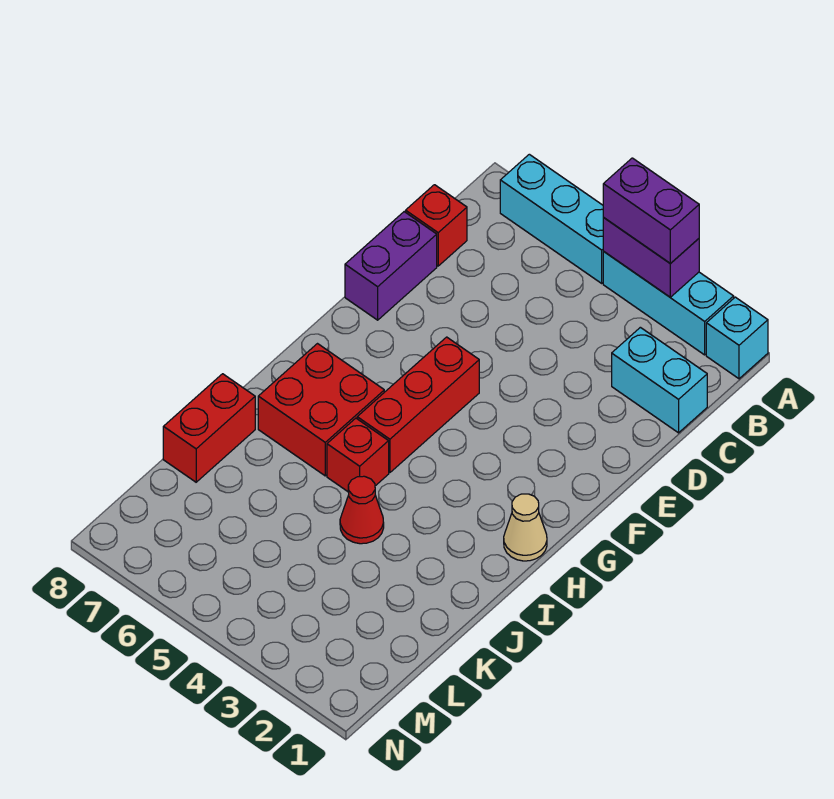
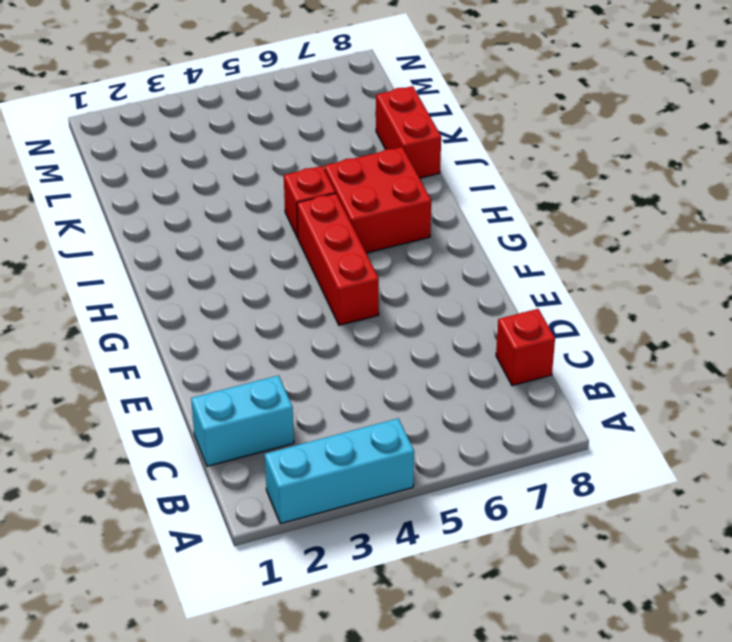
none -> cyan brick A1 level 1
none -> cyan brick A5:A7 level 1
none -> purple brick D8:E8 level 1

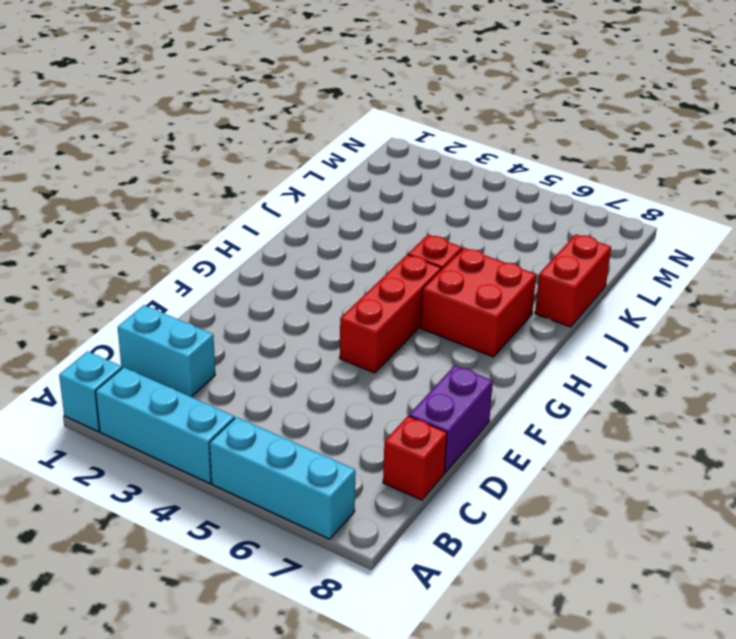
none -> tan cone H1 level 1
none -> red cone J4 level 1
none -> purple brick A3:A4 level 2

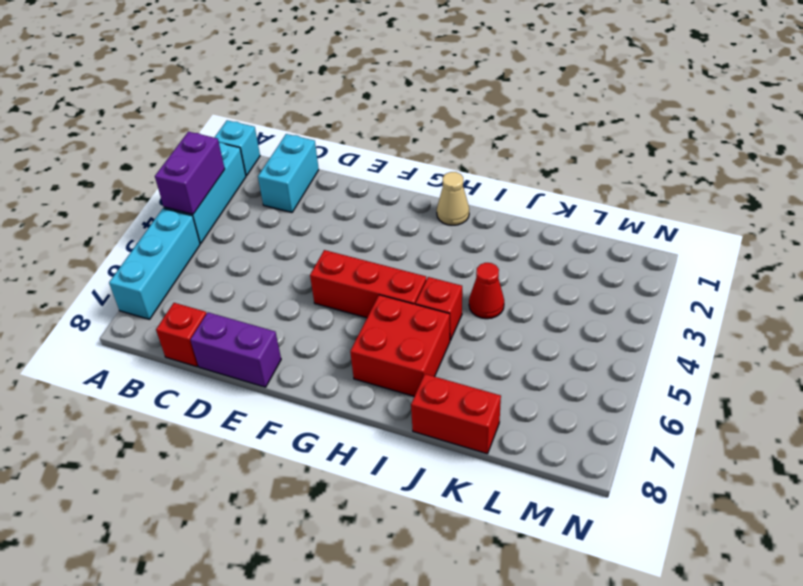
none -> purple brick A3:A4 level 3

